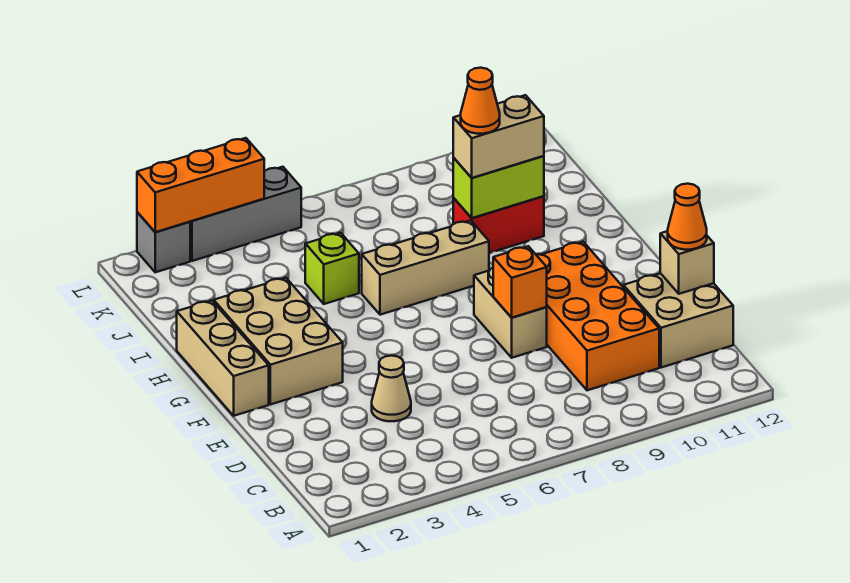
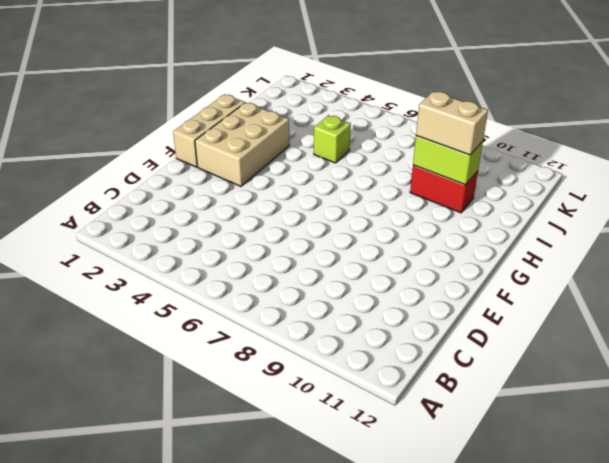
none -> orange brick C9:F10 level 1
none -> tan brick C11:D12 level 1
none -> tan cone D4 level 1

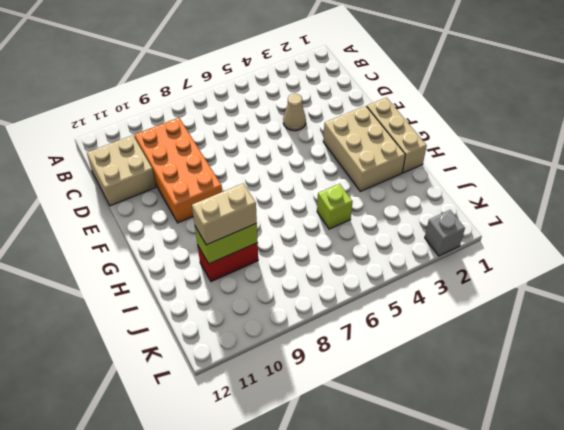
none -> tan brick E8:F8 level 1
none -> tan brick H6:H8 level 1
none -> grey brick L3:L5 level 1

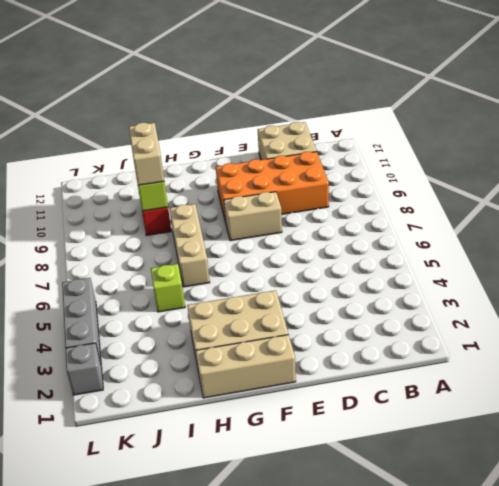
none -> tan cone D4 level 1
none -> tan brick D12 level 2
none -> orange brick E8 level 2

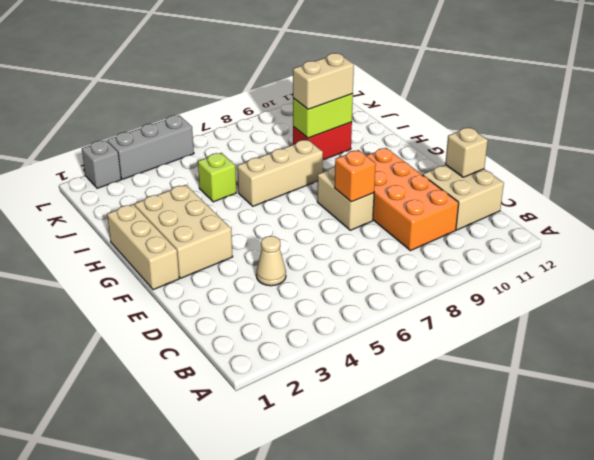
none -> orange brick L2:L4 level 2
none -> orange cone D12 level 3
none -> orange cone I9 level 4

